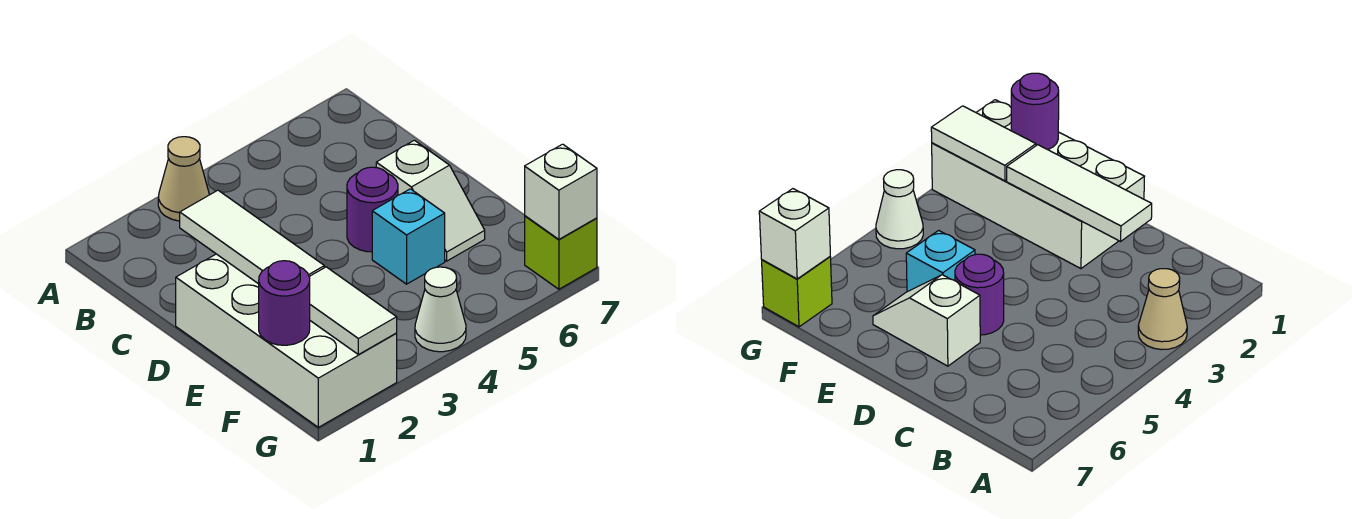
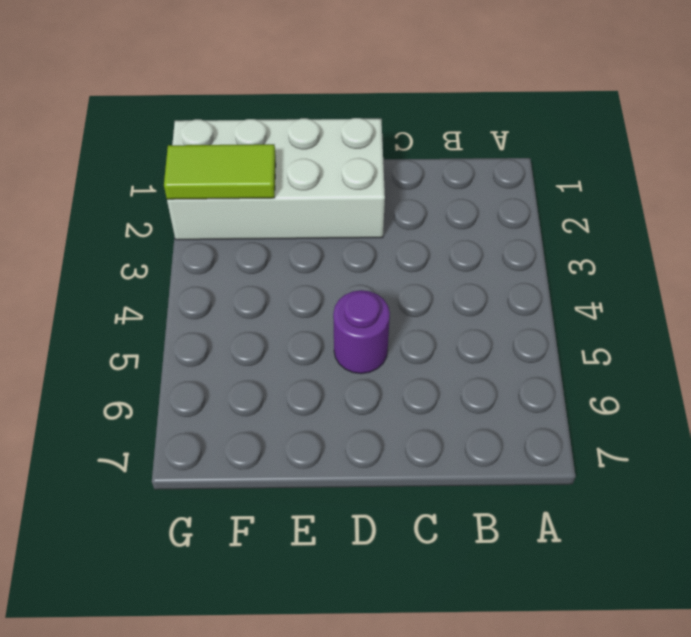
lime tile F2:G2 level 2 -> white tile F2:G2 level 2
none -> tan cone A3 level 1
none -> white slope D6:E6 level 1 top D

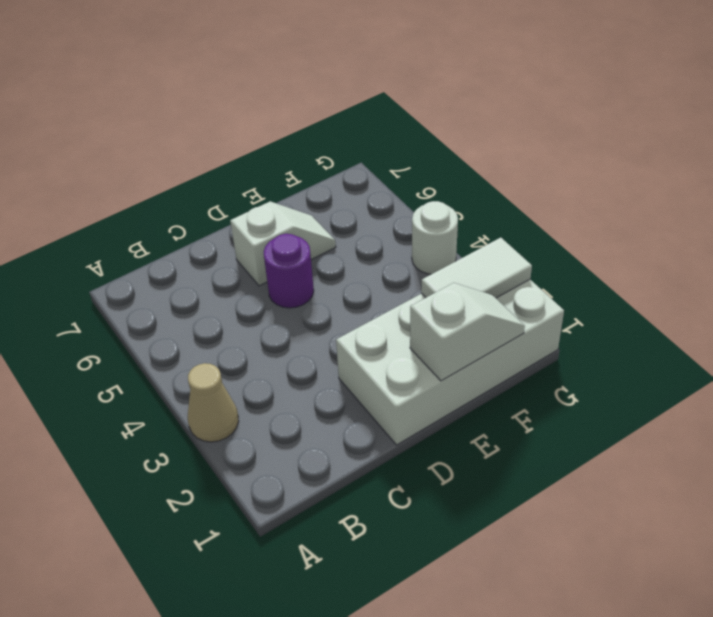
white slope E1:F1 level 2 top E -> purple round brick F1 level 2
white round brick G4 level 1 -> white cone G4 level 1
none -> cyan brick E5 level 1
none -> lime brick G7 level 1

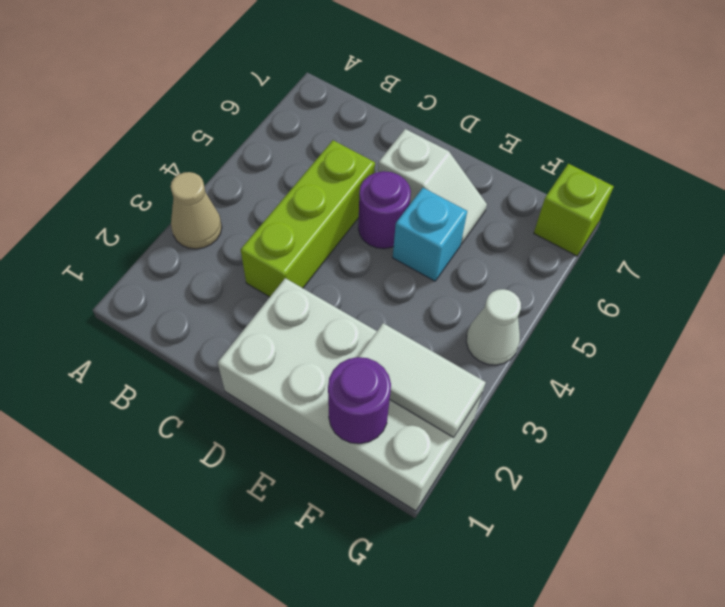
lime brick C3:C5 level 1 -> none
none -> white tile C2:E2 level 2
none -> white brick G7 level 2

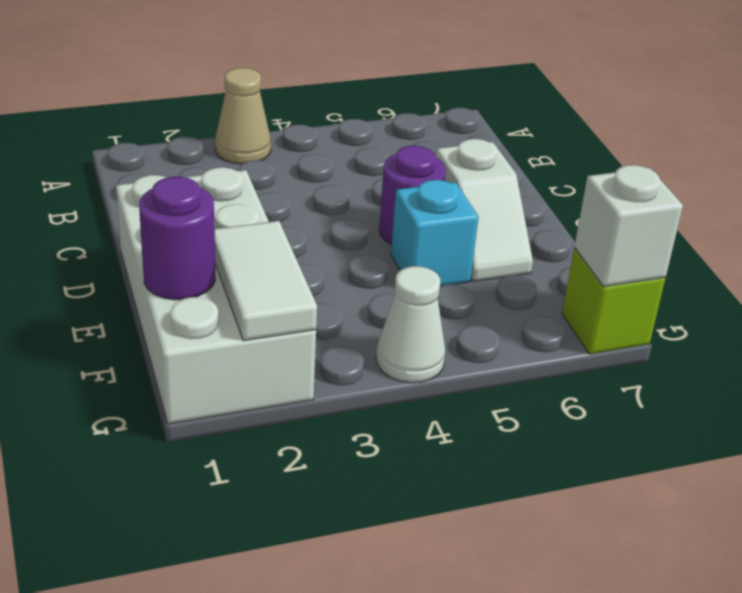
none -> white tile C2:E2 level 2

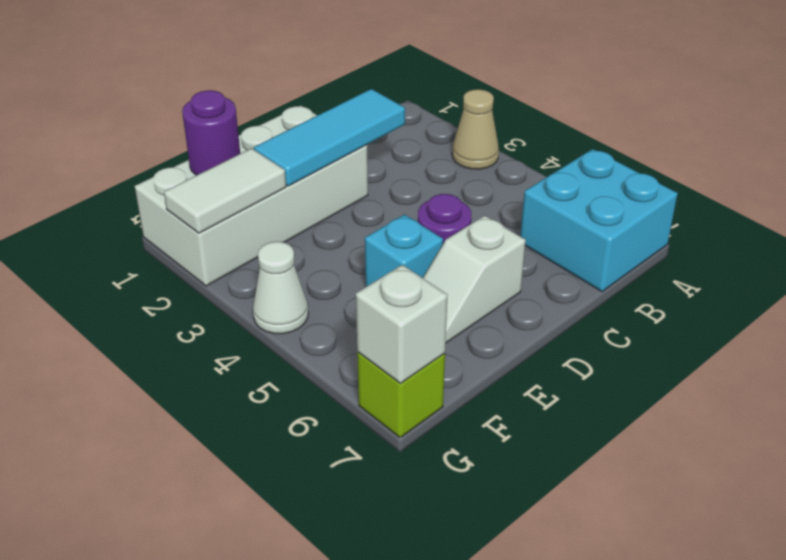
cyan brick A6:B7 level 1 -> none
cyan tile C2:E2 level 2 -> white tile C2:E2 level 2

